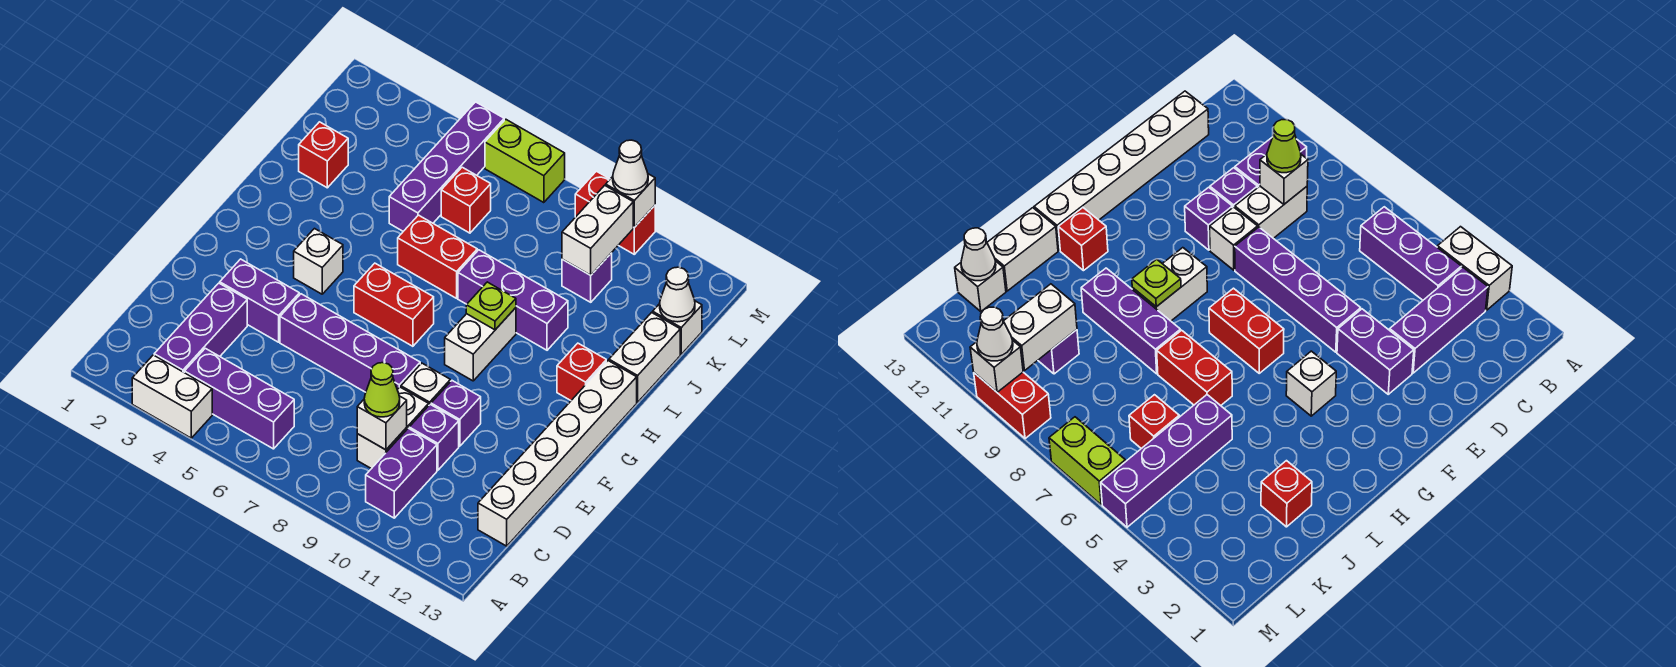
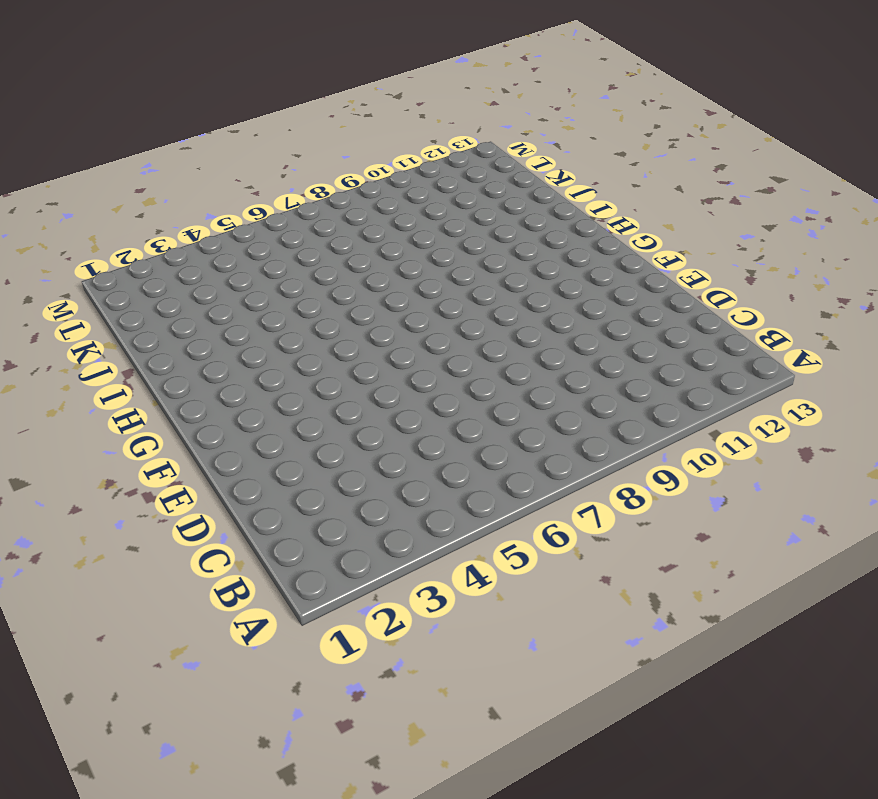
none -> white brick A3:A4 level 1
none -> purple brick B3:D3 level 1
none -> purple brick B4:B6 level 1
none -> purple brick B10:C10 level 1

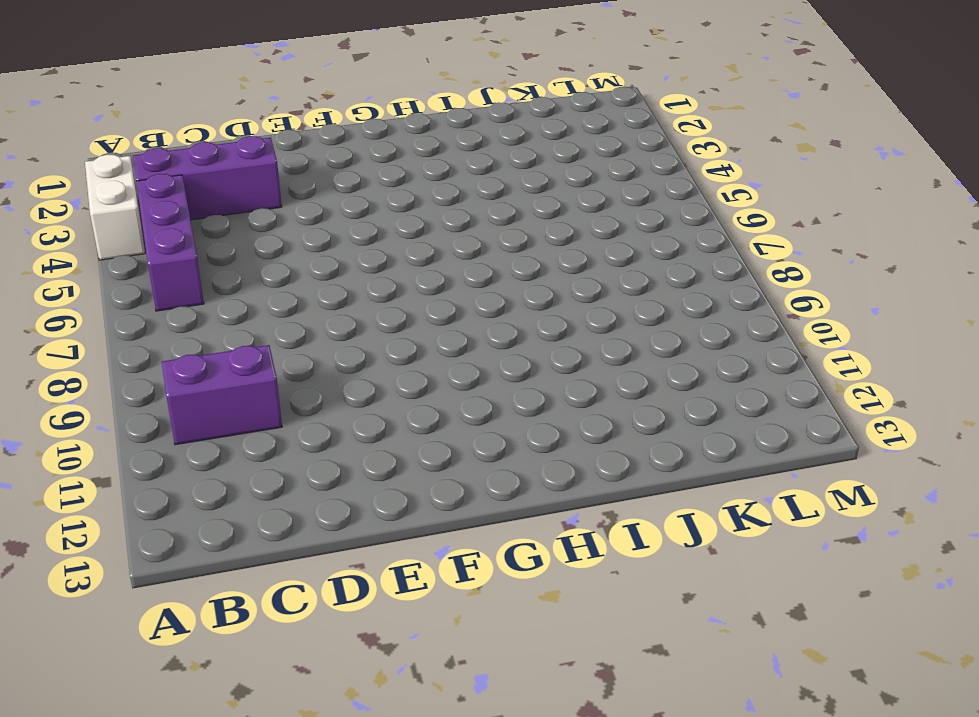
none -> white brick C9:D9 level 1
none -> white brick C13:H13 level 1
none -> purple brick D10 level 1
none -> purple brick E3:E4 level 1

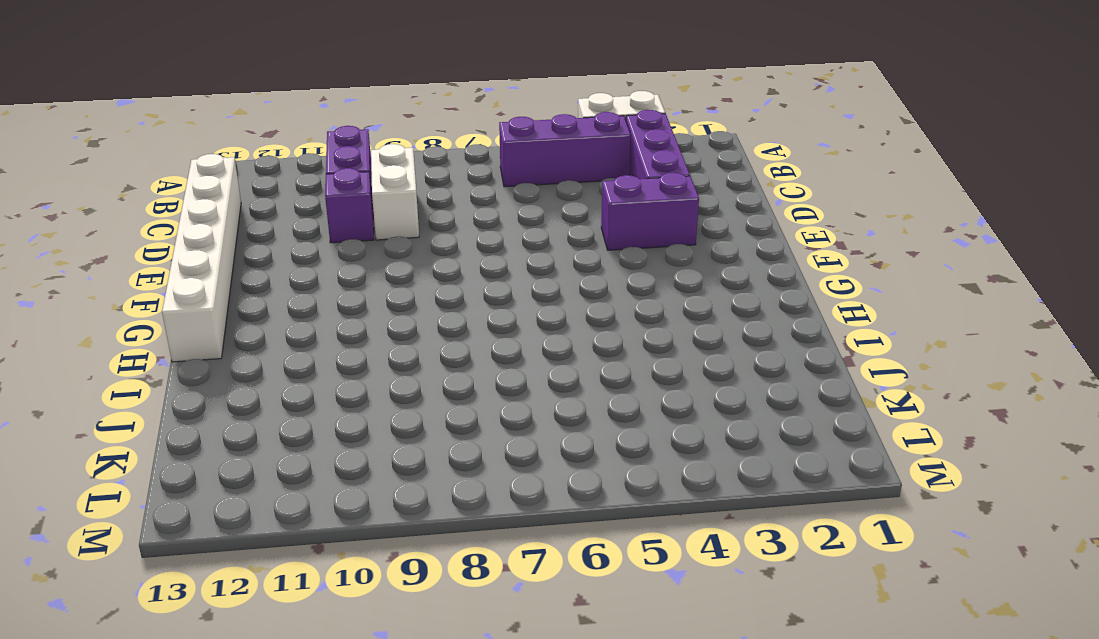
none -> purple brick E5:E8 level 1
none -> white brick E9 level 1
none -> purple brick E10 level 1
none -> white brick G4 level 1

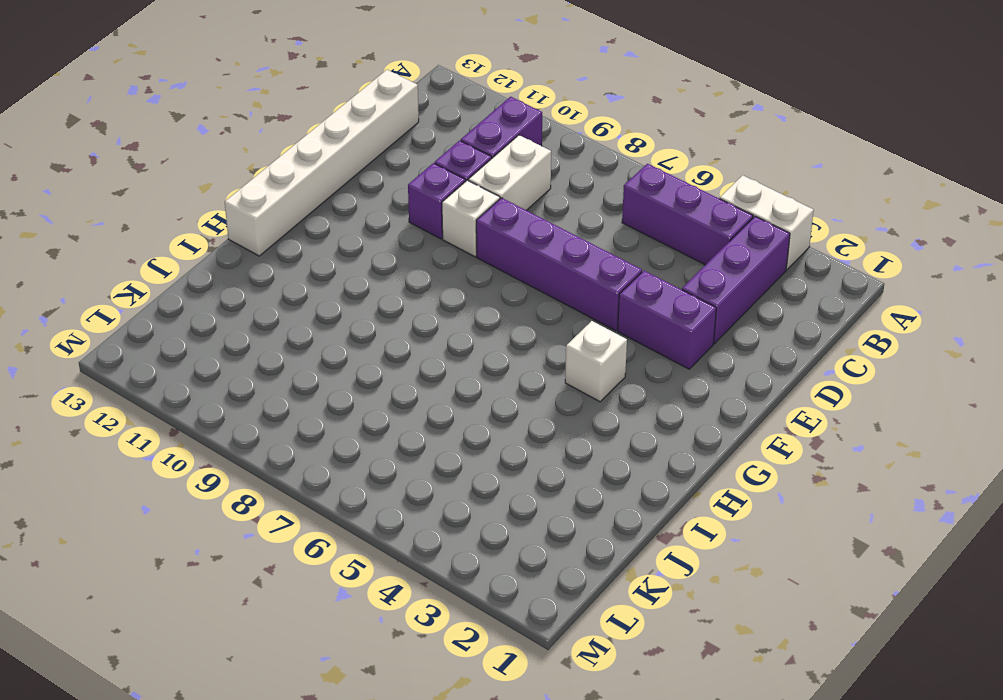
none -> red brick G6:G7 level 1
none -> white brick G9:H9 level 1
none -> red brick H12 level 1
none -> red brick I6:I7 level 1

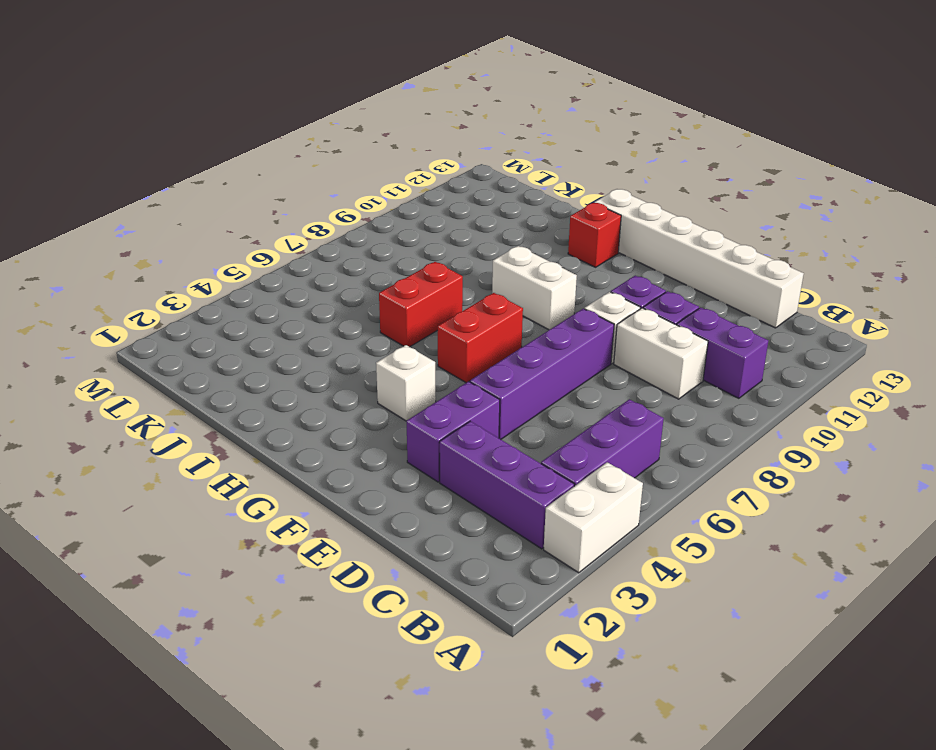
none -> purple brick I8:I10 level 1
none -> white brick I13:J13 level 1
none -> red brick J2 level 1
none -> purple brick J5:M5 level 1

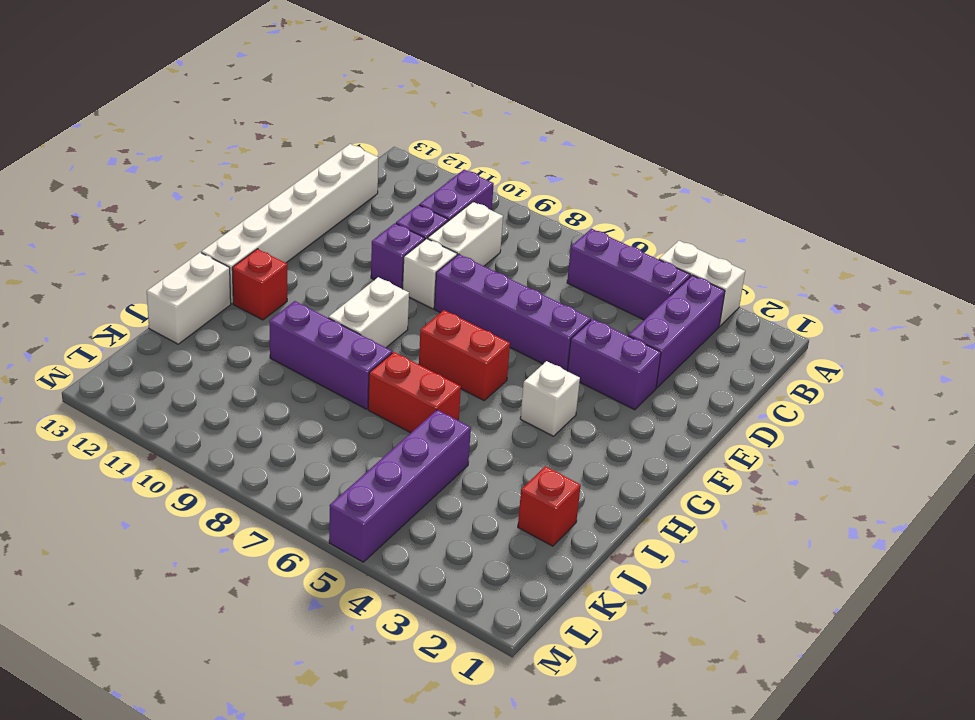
none -> red brick K6 level 1
none -> purple brick K10 level 1
none -> white brick K13 level 1
none -> lime brick M6:M7 level 1

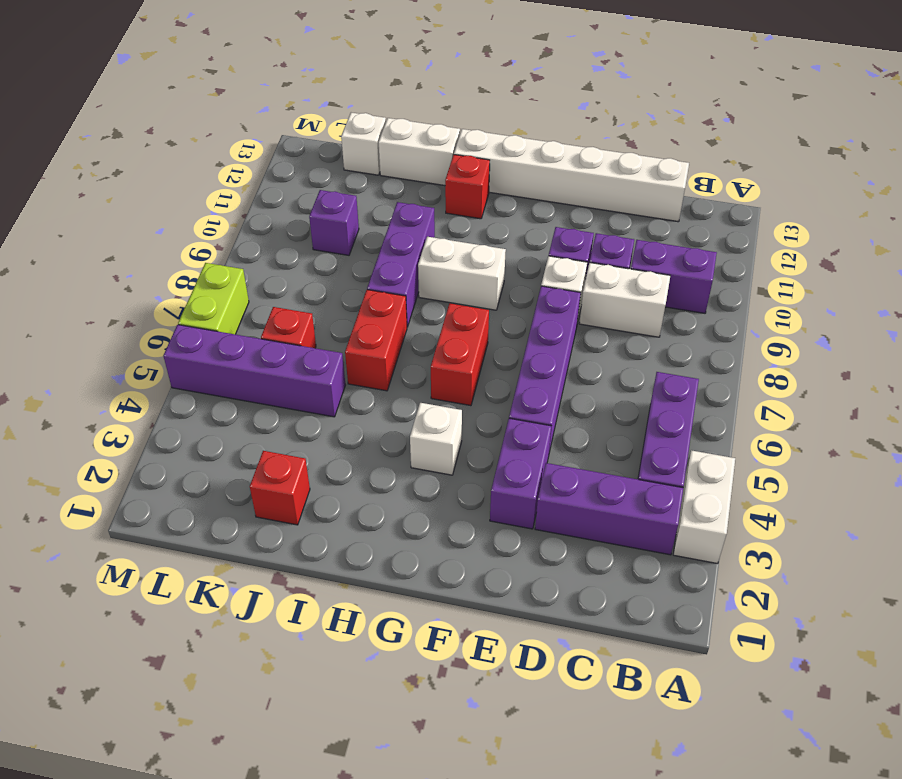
none -> red brick M9:M10 level 1
none -> white brick C9 level 2
none -> lime plate H9 level 2
none -> white brick K10:L10 level 2

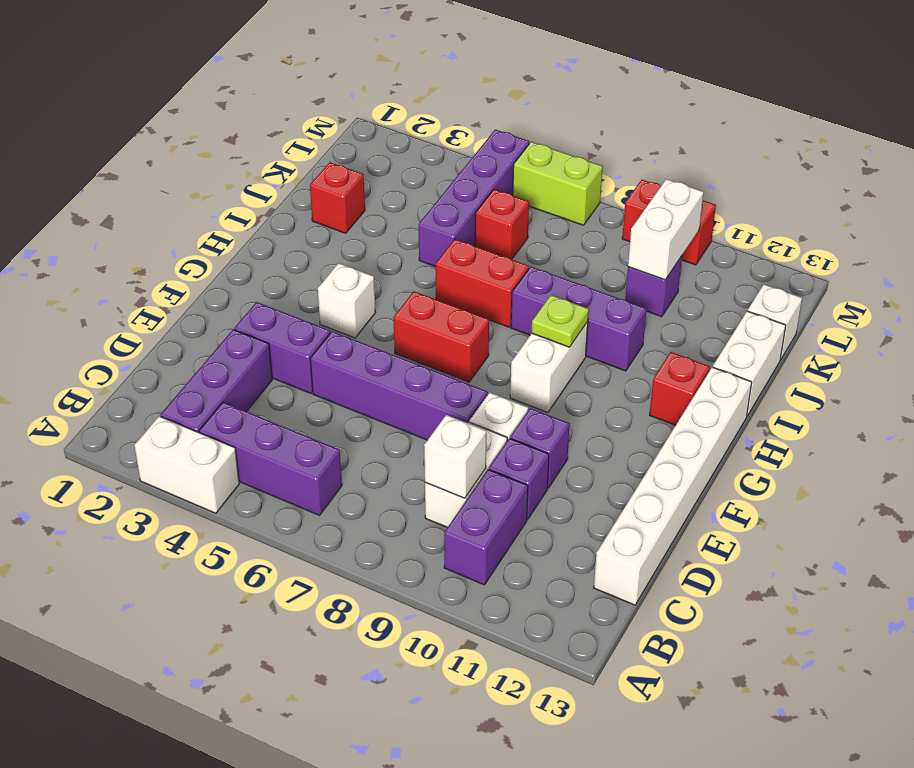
none -> white cone K13 level 2
none -> white brick M10 level 2
none -> lime cone C9 level 3
none -> white cone M10 level 3

